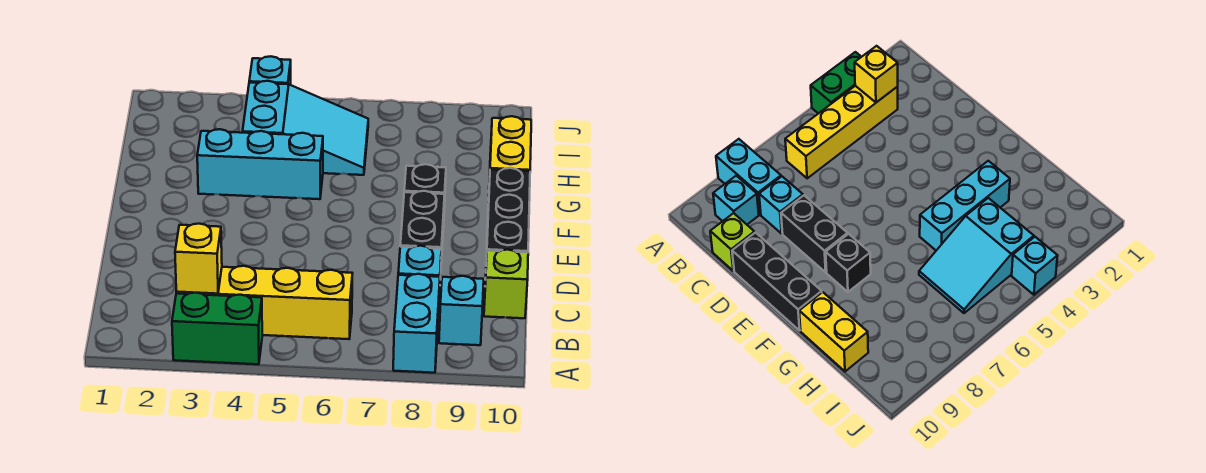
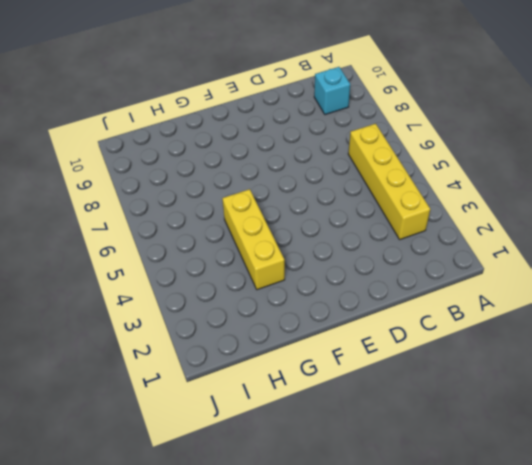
yellow brick G3:G5 level 1 -> cyan brick G3:G5 level 1
none -> green brick A3:A4 level 1
none -> cyan brick A8:B8 level 1
none -> cyan brick C8 level 1

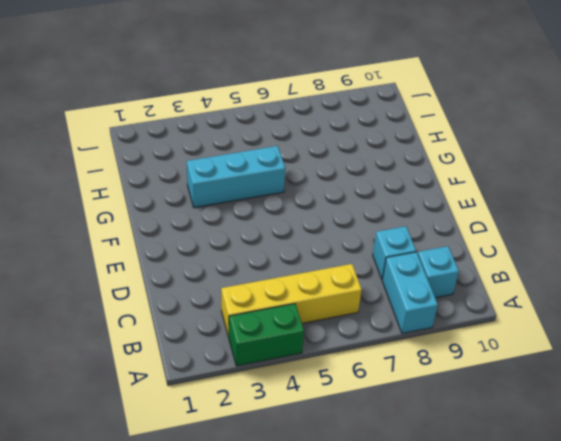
none -> lime brick C10 level 1
none -> black brick D8:E8 level 1
none -> black brick D10:F10 level 1

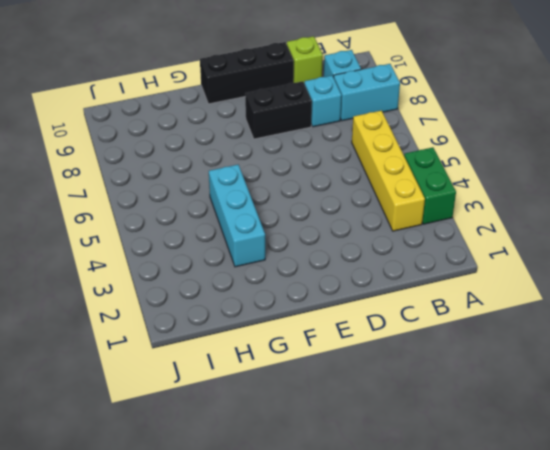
none -> black brick F8 level 1
none -> yellow brick G10:H10 level 1
none -> cyan slope H4:I6 level 1 top 4

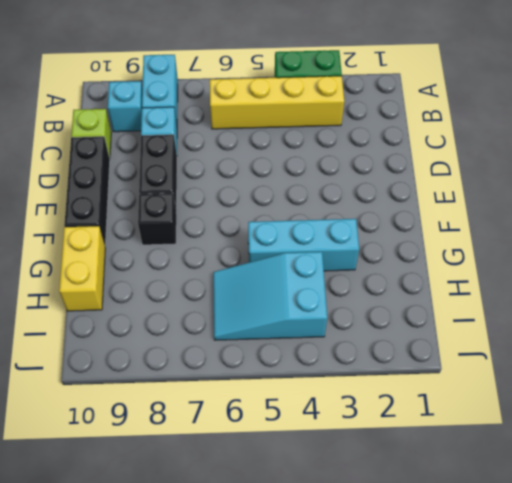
none -> cyan brick J4 level 1
none -> yellow brick B3 level 2

